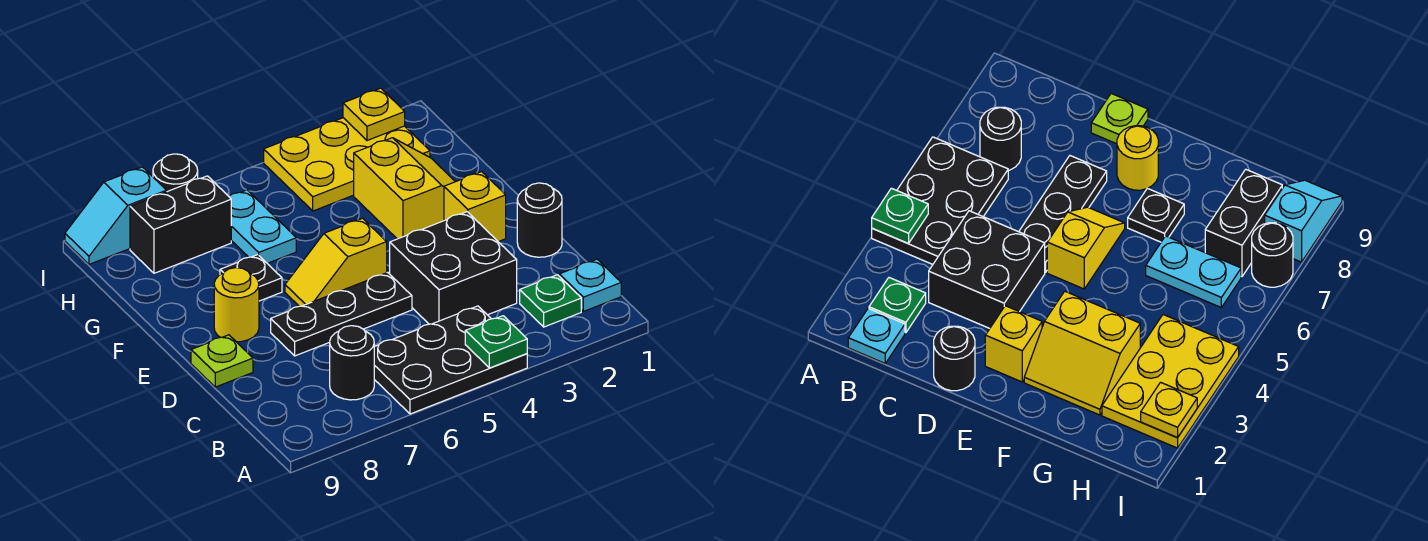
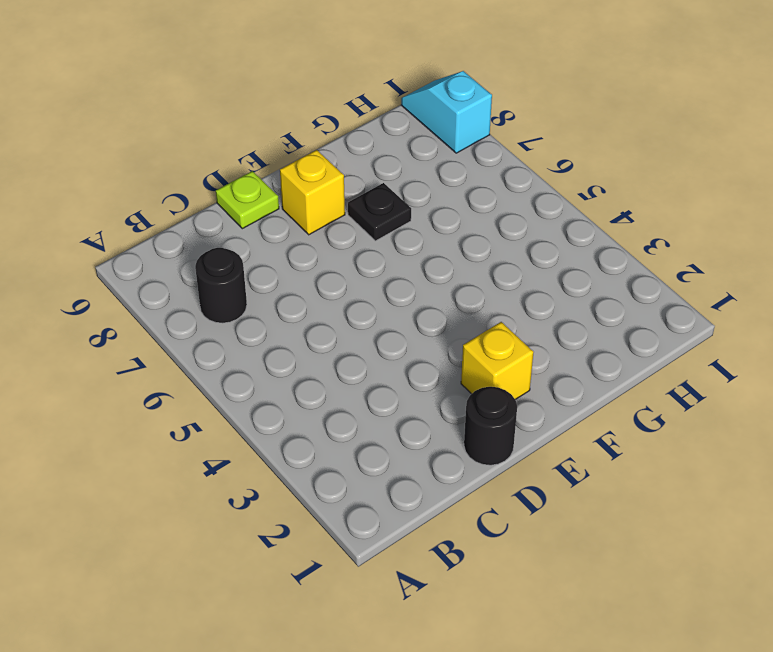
yellow brick E8 level 1 -> yellow round brick E8 level 1
none -> black plate A4:B6 level 1
none -> cyan plate B1 level 1
none -> green plate B2 level 1

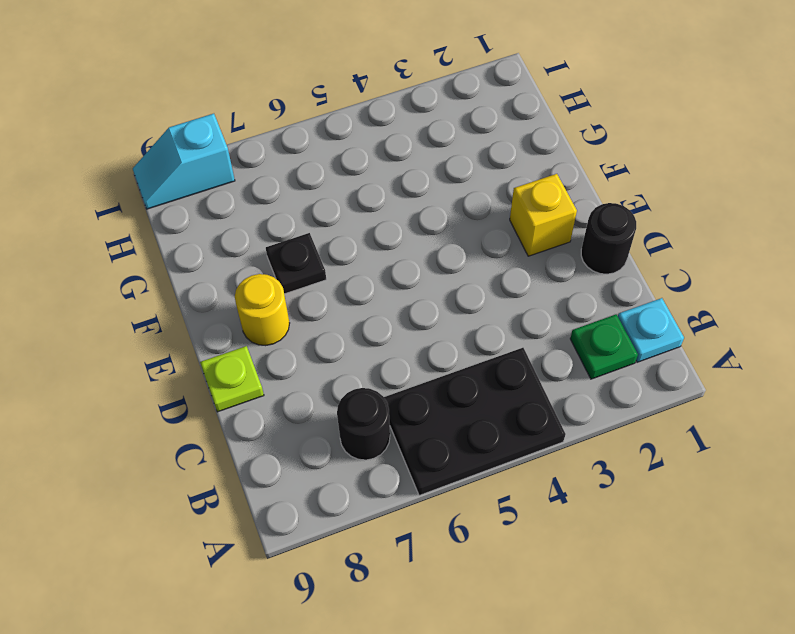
none -> black brick C3:D4 level 1
none -> black plate D5:D7 level 1
none -> yellow slope E5:E6 level 1 top 5

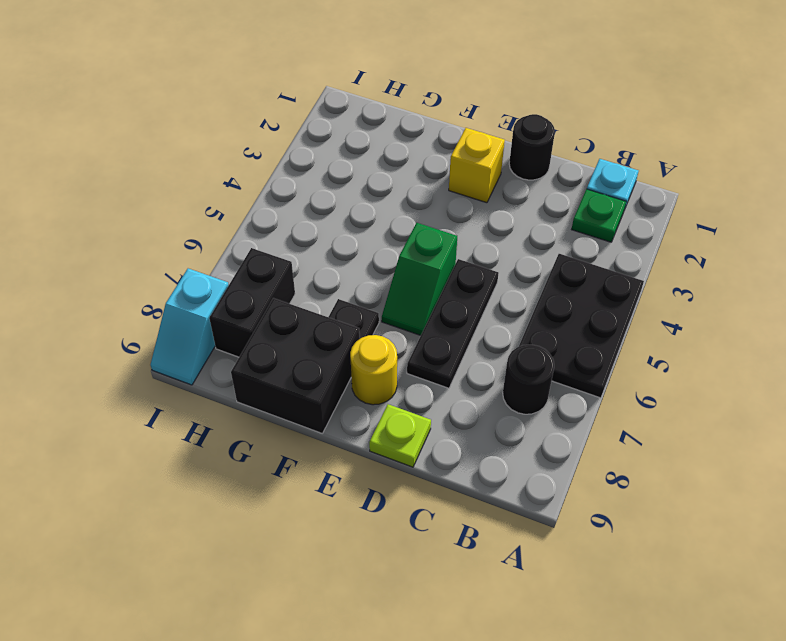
green slope E5:E6 level 1 top 5 -> yellow slope E5:E6 level 1 top 5
black brick F8:G9 level 1 -> black brick C3:D4 level 1
none -> yellow slope F2:G3 level 1 top 3
none -> cyan plate G6:H6 level 1
none -> yellow plate H2:I4 level 1

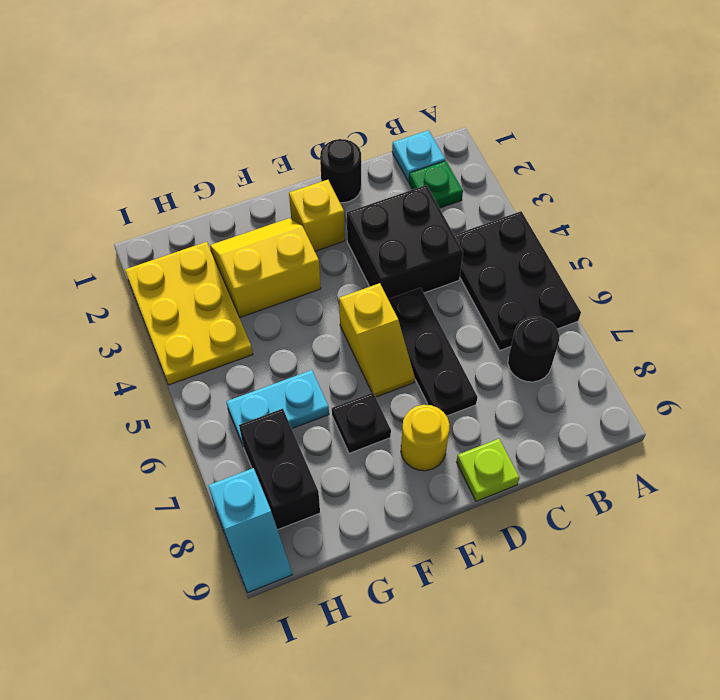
none -> black round brick I7 level 1
none -> green plate A4 level 2
none -> yellow plate I2 level 2

